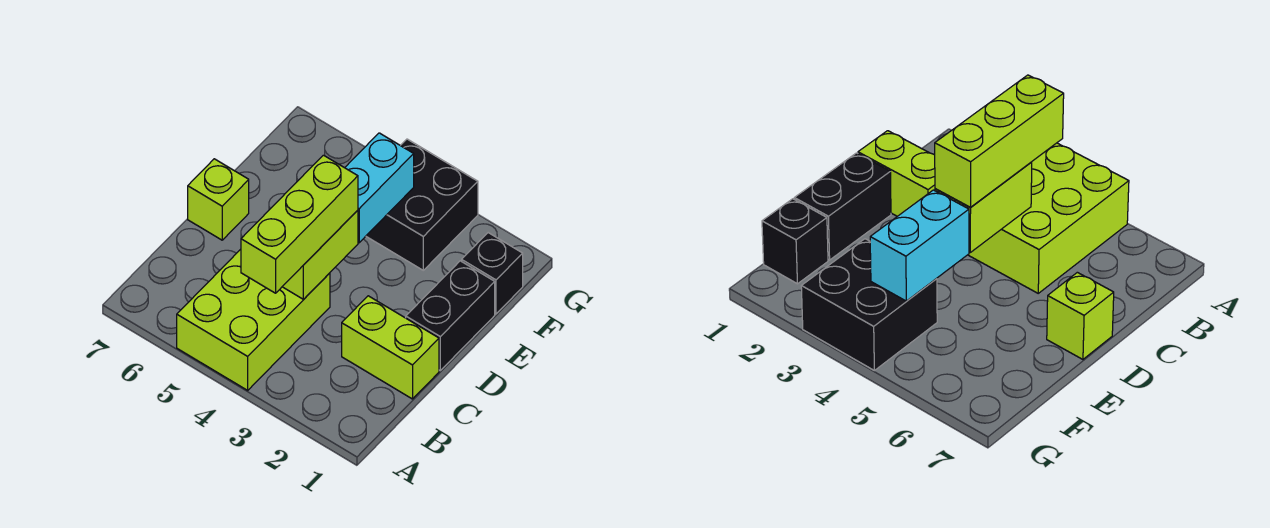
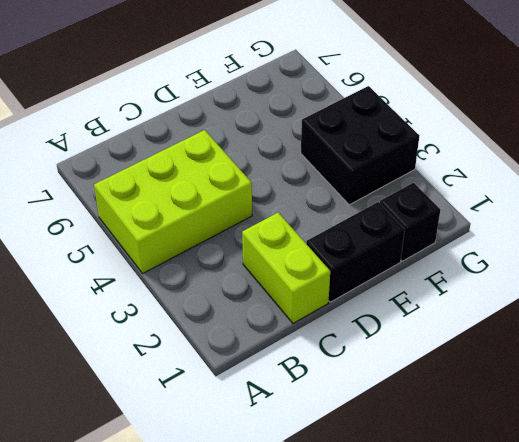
none -> lime brick D7 level 1
none -> lime brick C4:D4 level 2

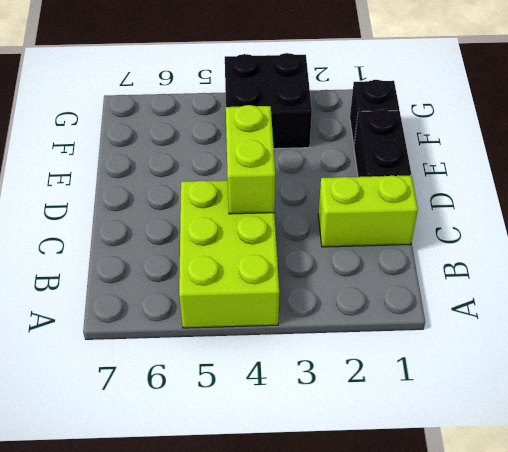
none -> lime brick D7 level 1
none -> cyan brick E4:F4 level 2

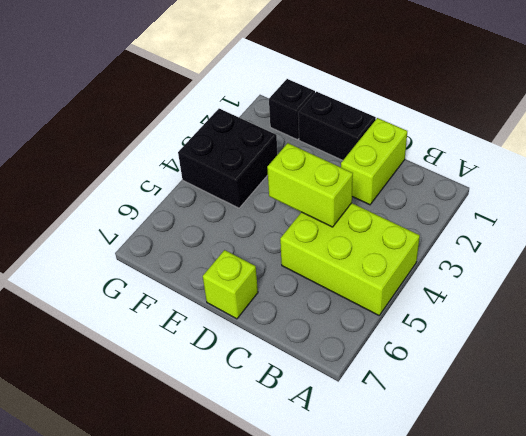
none -> cyan brick E4:F4 level 2
none -> lime brick B4:D4 level 3

